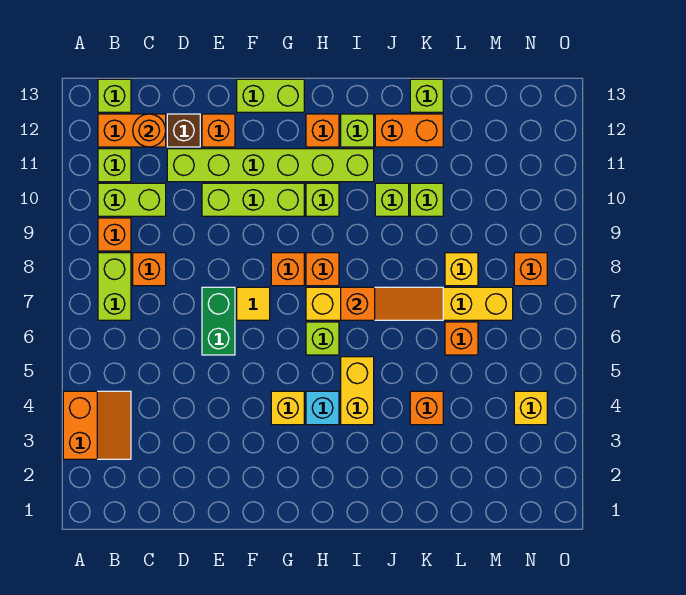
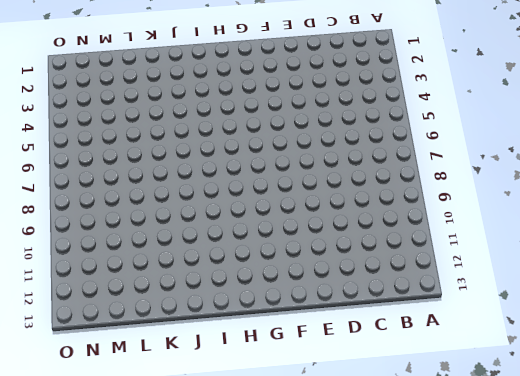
none -> orange slope A3:B4 level 1 top A
none -> lime brick B7:B8 level 1
none -> orange brick B9 level 1
none -> lime brick B10:C10 level 1

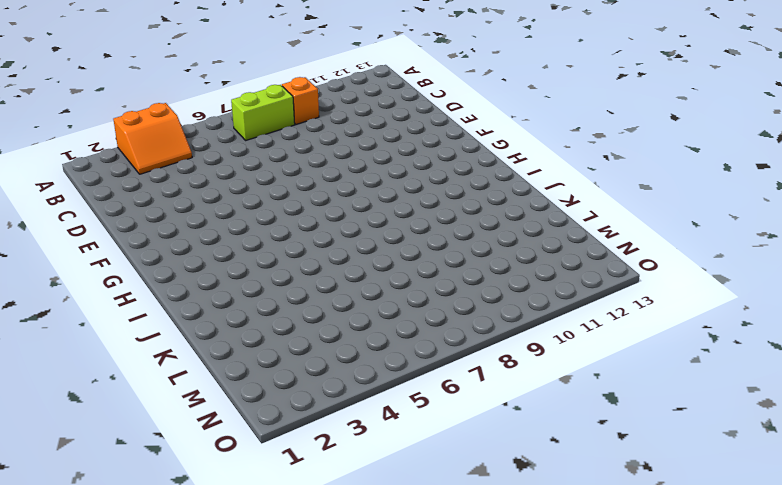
none -> lime brick B10:C10 level 1
none -> lime brick B11 level 1
none -> orange brick B12:C12 level 1
none -> lime brick B13 level 1

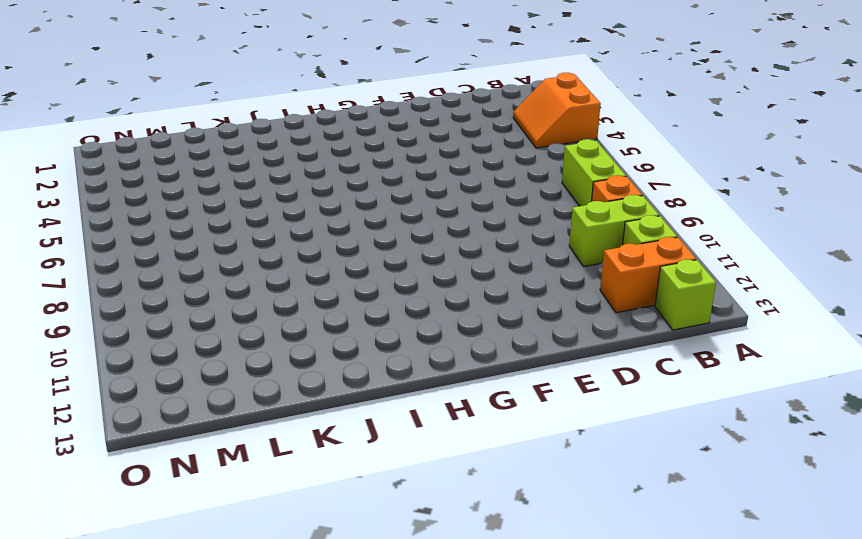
none -> orange brick C8 level 1
none -> lime brick D11:I11 level 1
none -> brown brick D12 level 1
none -> green brick E6:E7 level 1

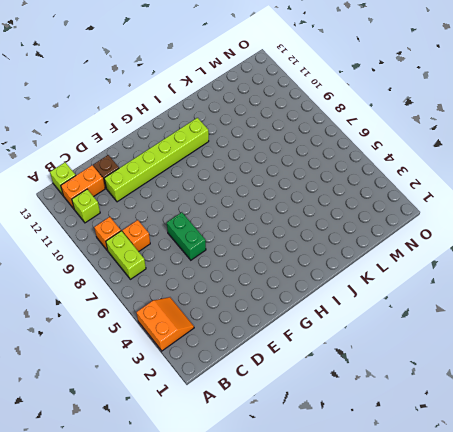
none -> lime brick B10:C10 level 1
none -> lime brick E10:G10 level 1
none -> orange brick E12 level 1
none -> yellow tile F7 level 1

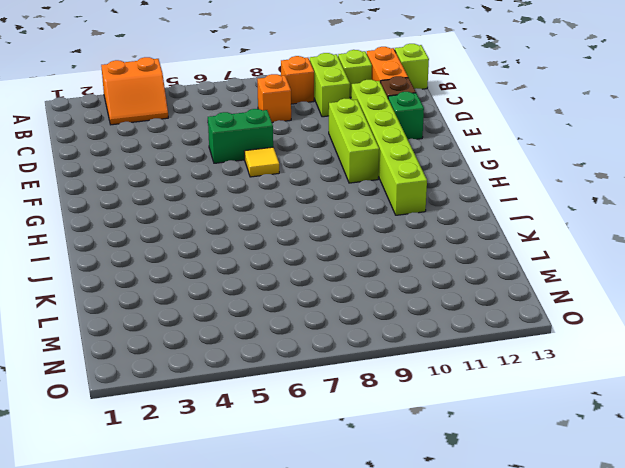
green brick E12 level 1 -> orange brick E12 level 1
none -> lime brick B7:B8 level 1
none -> lime brick F13:G13 level 1
none -> yellow brick G4 level 1
none -> orange brick G8 level 1

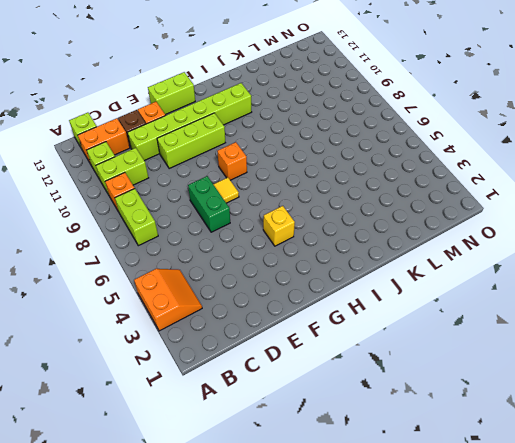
none -> orange brick C8 level 1
none -> cyan brick H4 level 1
none -> lime brick H6 level 1
none -> yellow brick H7:M7 level 1

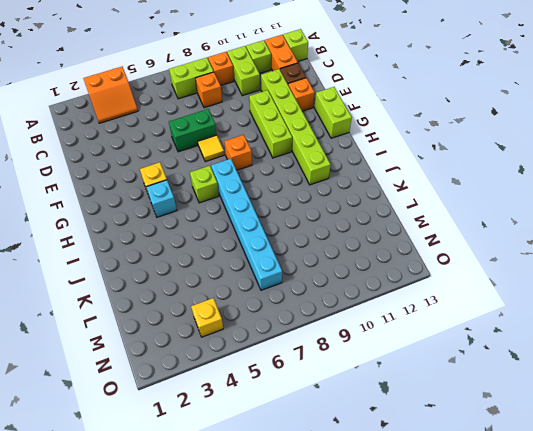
cyan brick H7:M7 level 1 -> yellow brick H7:M7 level 1
none -> orange brick H8 level 1
none -> lime brick H10 level 1
none -> orange brick H12 level 1
none -> yellow brick I4:I5 level 1

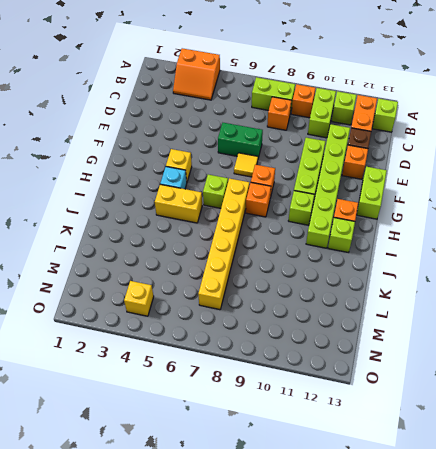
none -> lime brick J10 level 1
none -> orange brick J12:K12 level 1
none -> orange brick K4 level 1
none -> lime brick K10 level 1

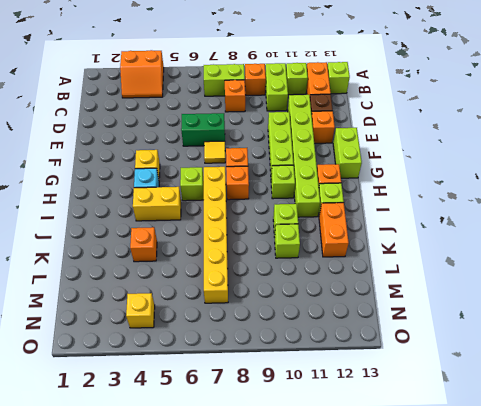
none -> lime brick K13 level 1
none -> orange brick L6 level 1
none -> yellow brick L8 level 1
none -> orange brick N8 level 1

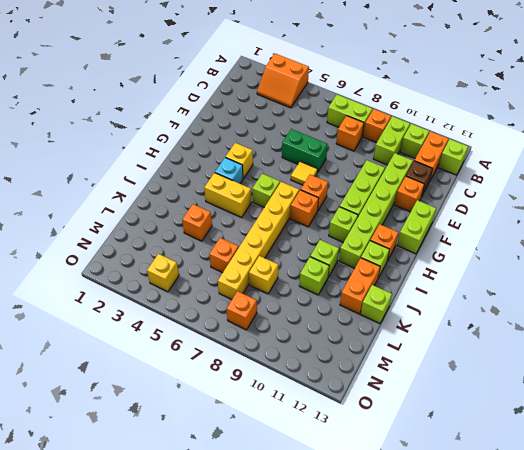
none -> orange round brick C12 level 2
none -> orange slope I7:K7 level 2 top I

